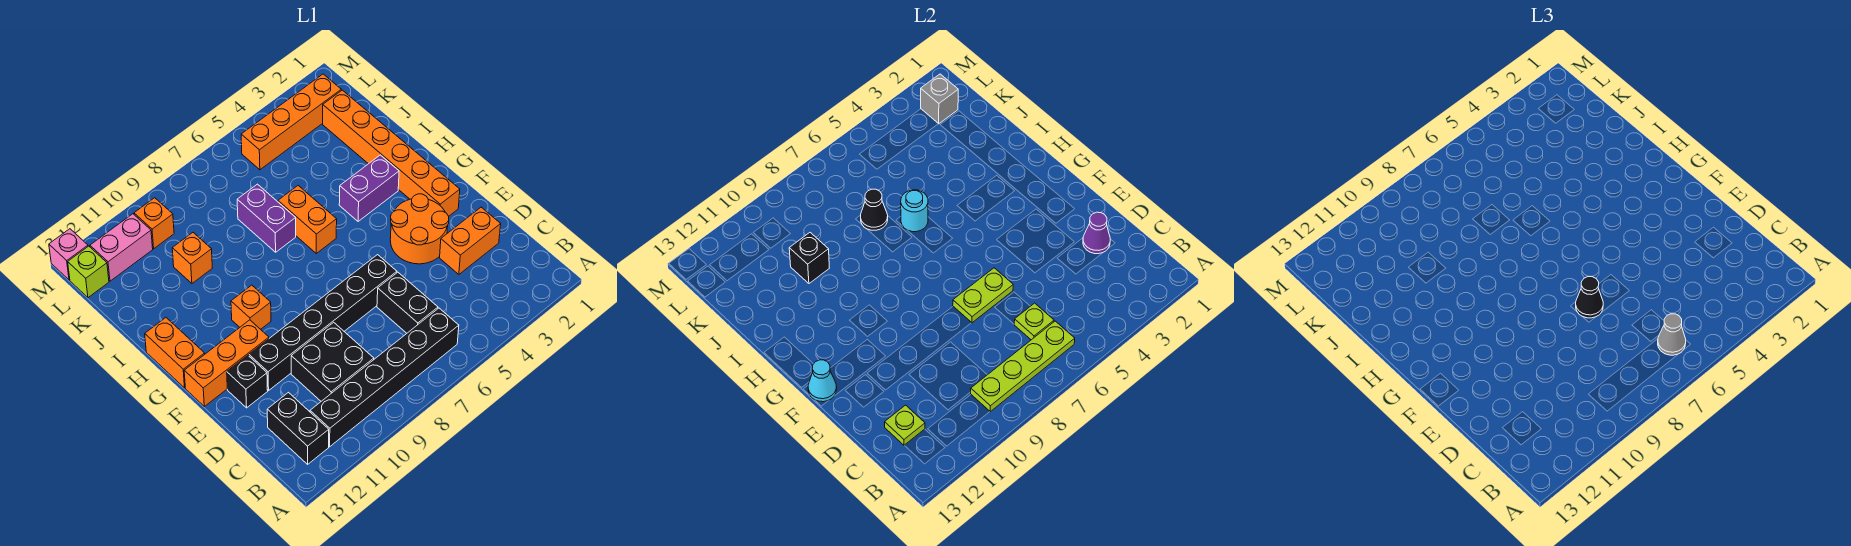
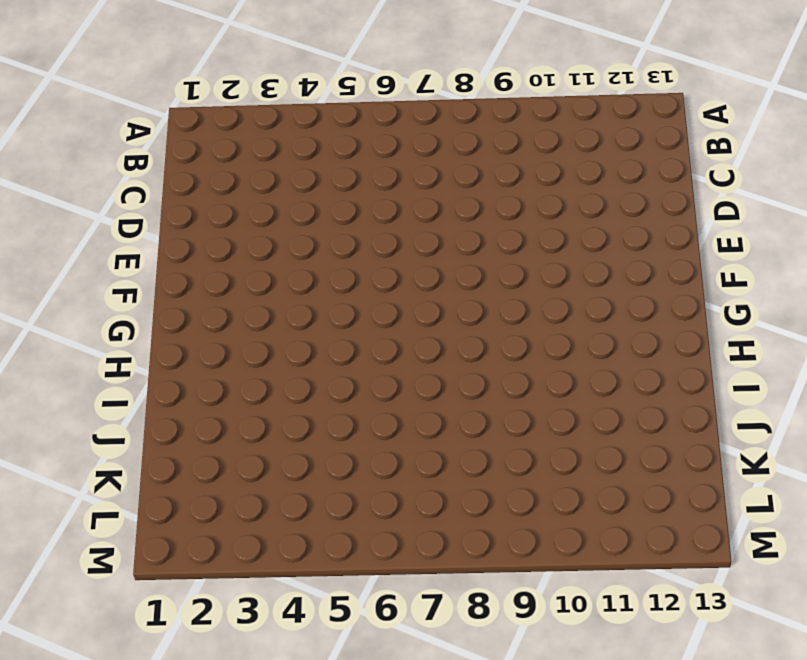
none -> black brick B6:B11 level 1
none -> black brick B12:C12 level 1
none -> black brick C6:D6 level 1
none -> black brick C9:D10 level 1

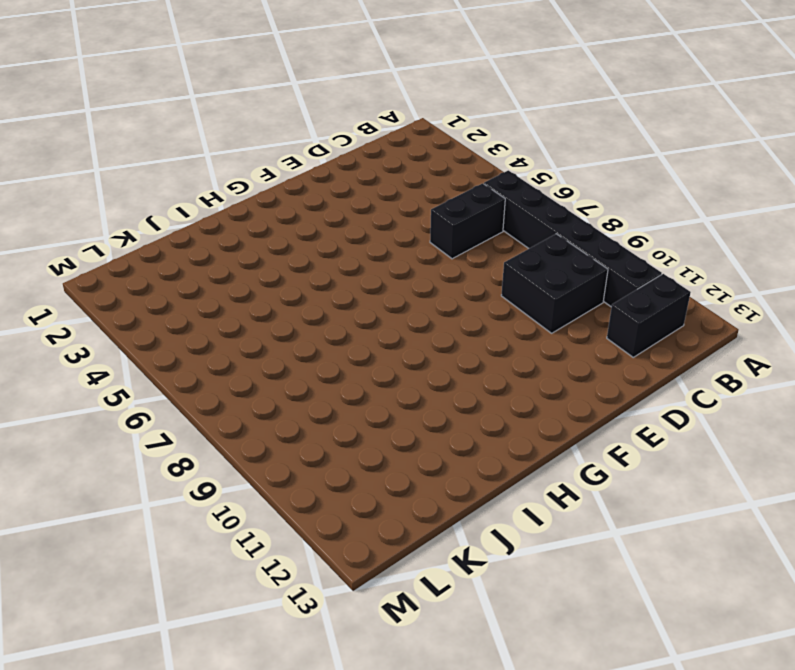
none -> orange brick D2:D3 level 1
none -> orange round brick E3:F4 level 1
none -> black brick E6:E11 level 1
none -> black brick E12 level 1

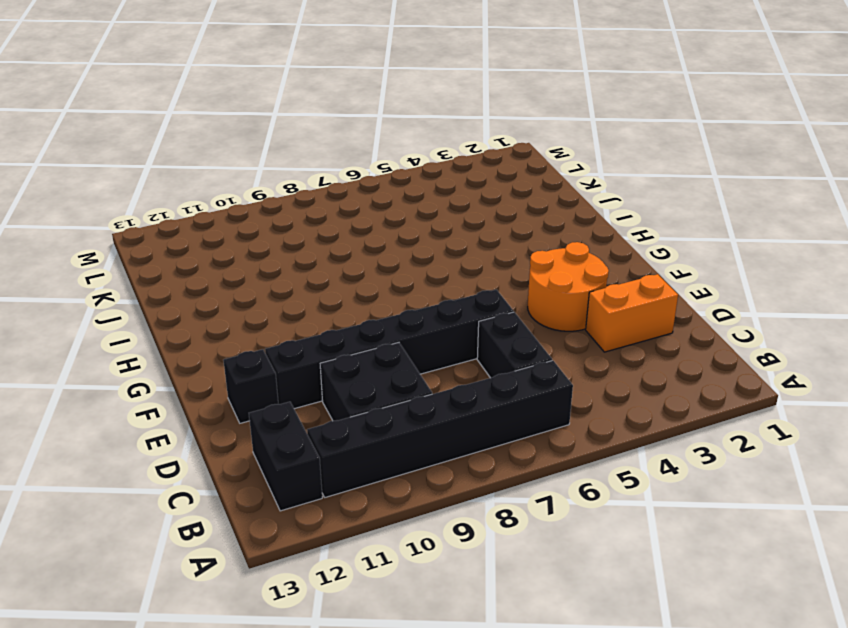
none -> orange brick F2:K2 level 1
none -> orange brick F11:F13 level 1
none -> orange brick G10 level 1
none -> orange brick G13:H13 level 1

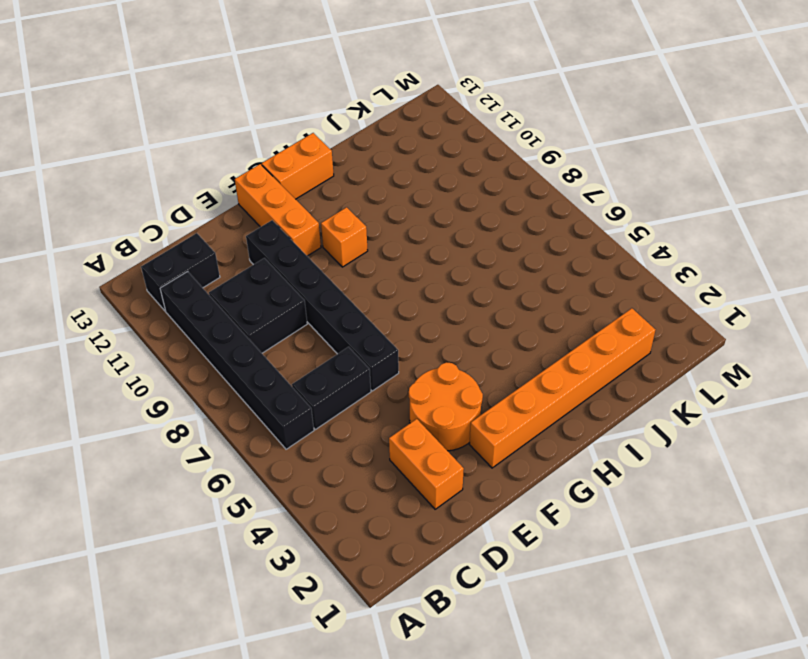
none -> black brick E12 level 1
none -> purple brick H3:H4 level 1
none -> orange brick H6:I6 level 1
none -> purple brick I7:J7 level 1

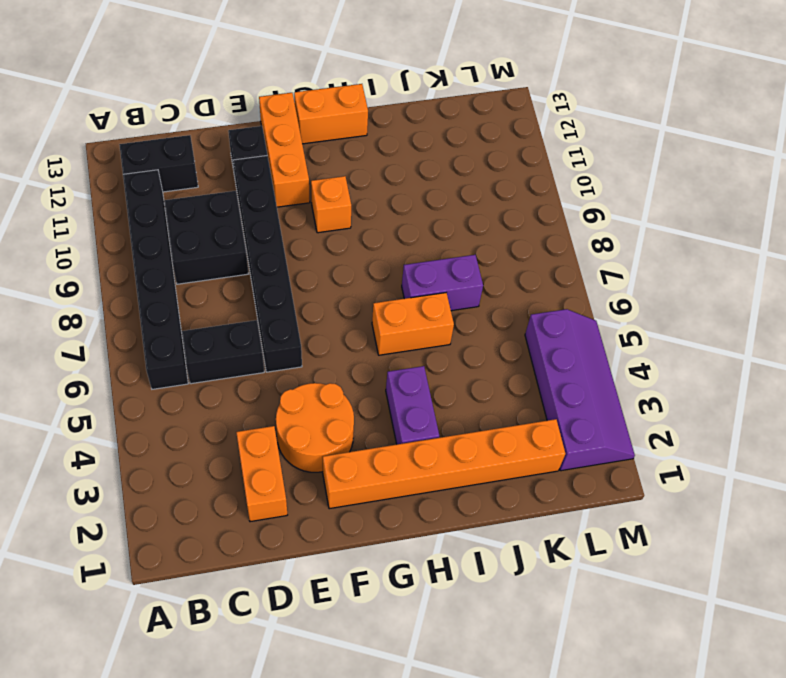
purple slope L2:M5 level 1 top L -> orange brick L2:L5 level 1
none -> orange brick J10 level 1
none -> orange brick L10 level 1
none -> pink brick L11:L12 level 1
none -> lime brick L13 level 1

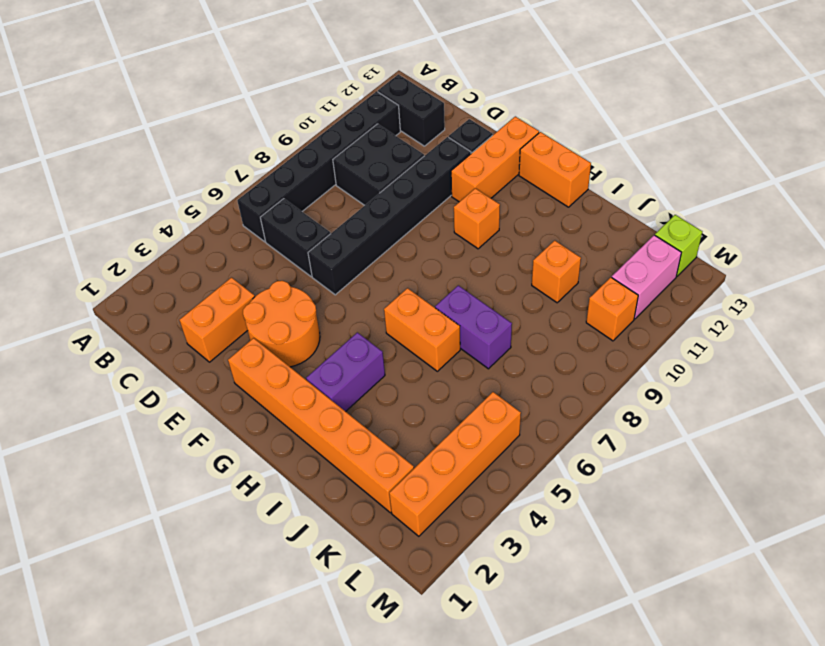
none -> pink brick M13 level 1
none -> lime plate B6:B9 level 2
none -> lime plate C6 level 2
none -> lime plate C12 level 2

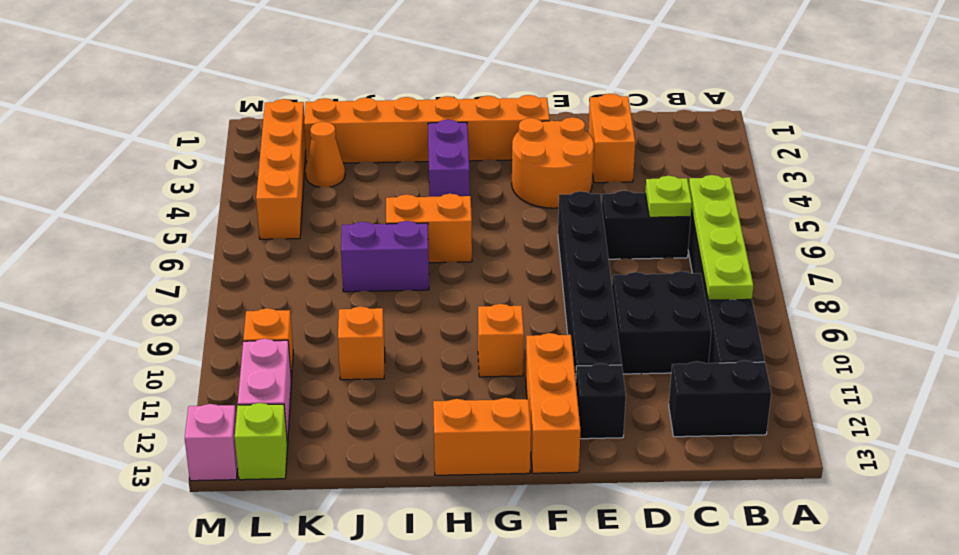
orange cone K3 level 1 -> none
none -> lime plate C12 level 2
none -> purple cone D2 level 2
none -> lime plate E6:E7 level 2
none -> cyan cone F13 level 2

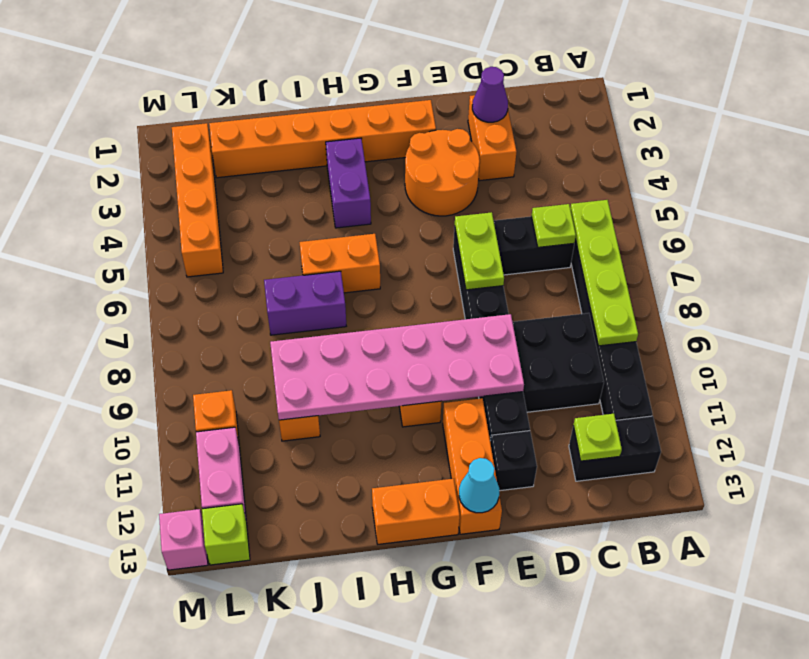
pink plate E9:J10 level 2 -> black brick J10 level 2
none -> cyan round brick I6 level 2
none -> black cone J7 level 2
none -> grey brick L2 level 2
none -> grey cone B6 level 3

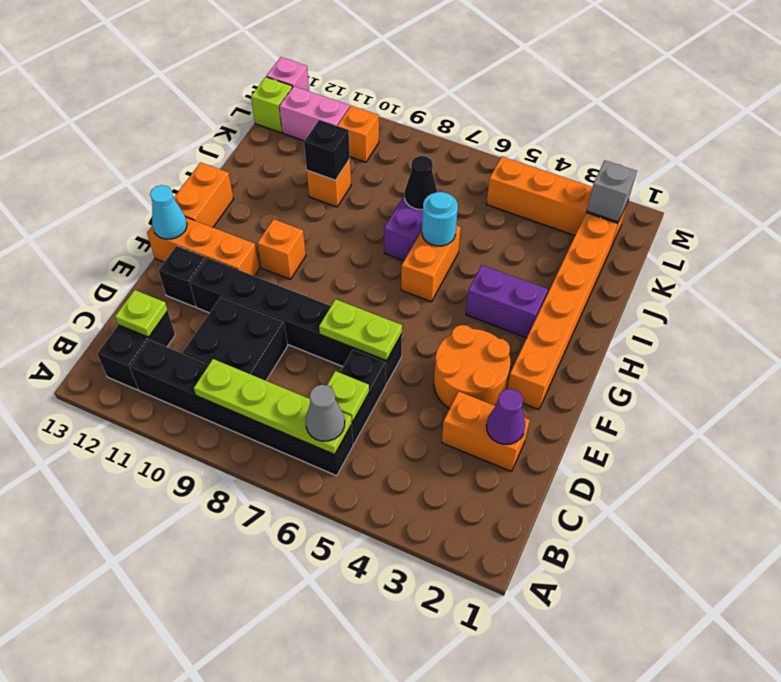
none -> black cone E7 level 3

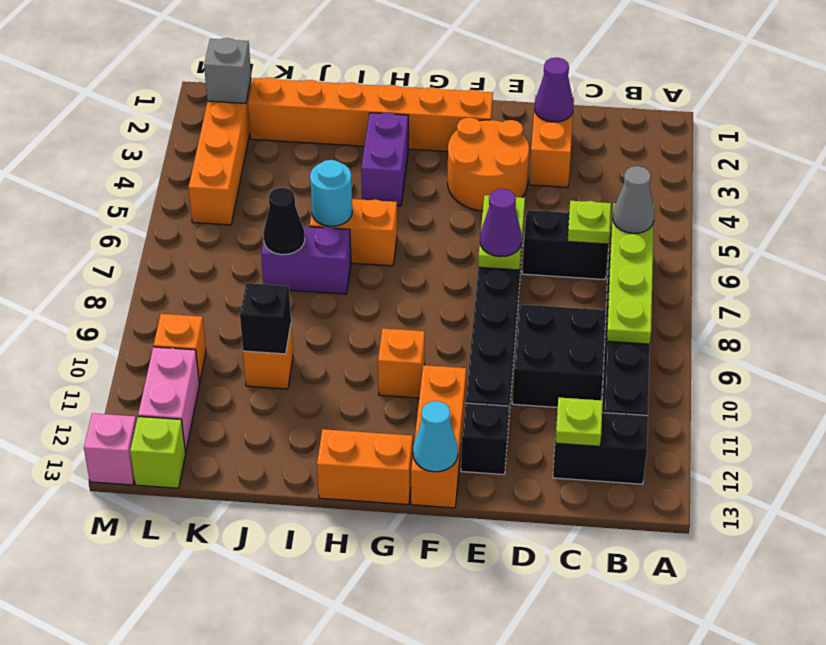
purple cone E7 level 3 -> black cone E7 level 3

